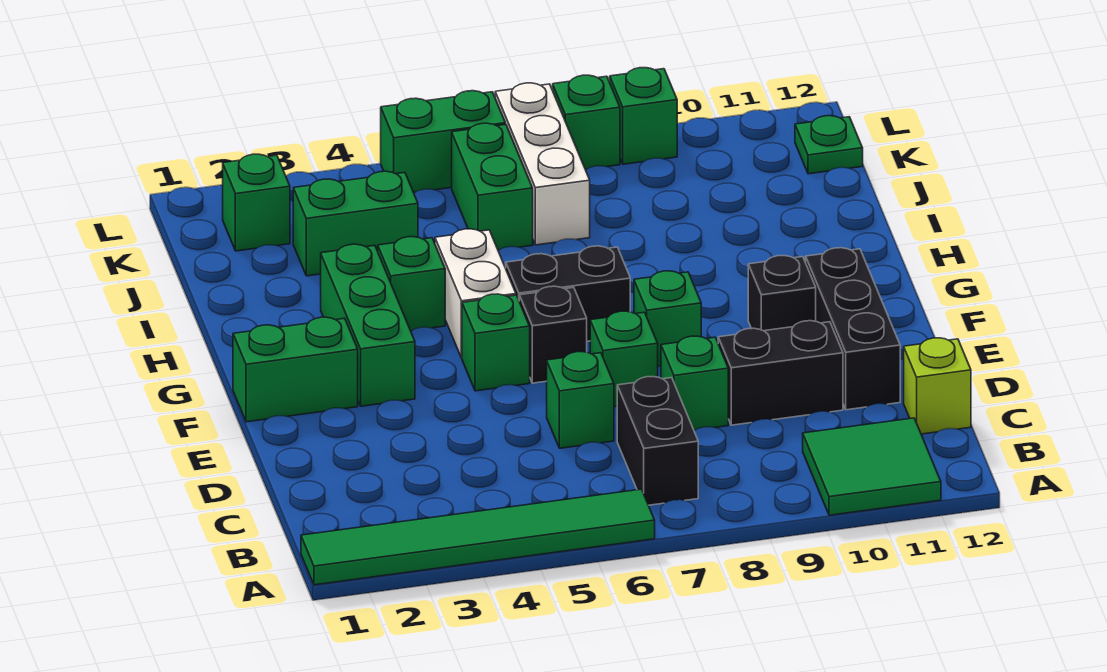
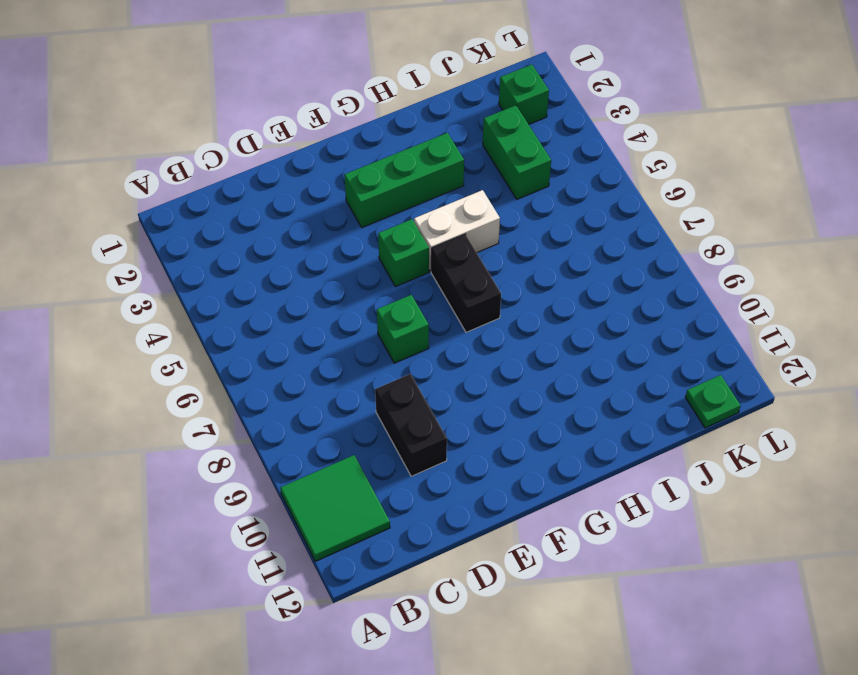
none -> green tile A1:A6 level 1
none -> black brick B7:C7 level 1
none -> lime brick C12 level 1

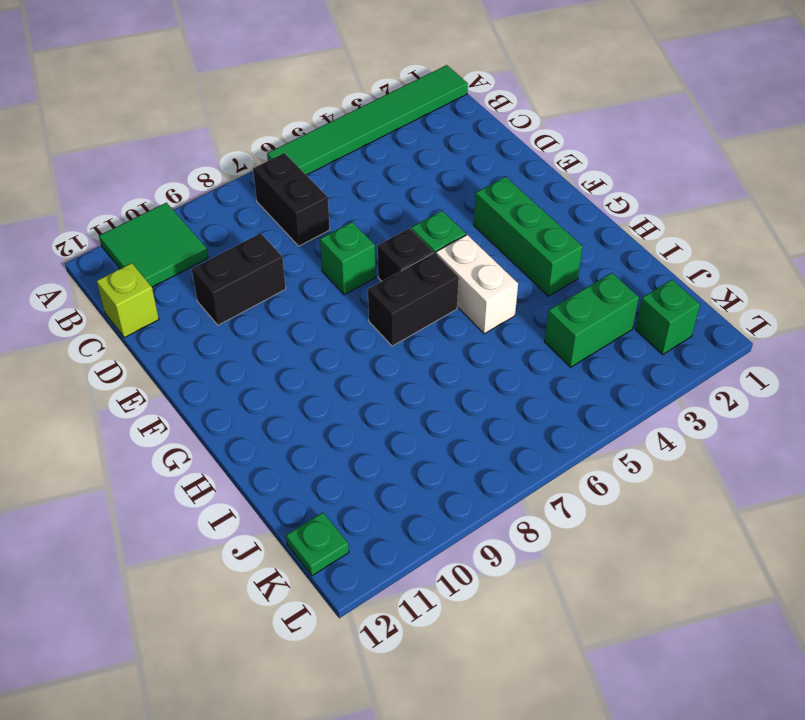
none -> green brick D6 level 1
none -> green brick D8 level 1
none -> black brick D11:F11 level 1

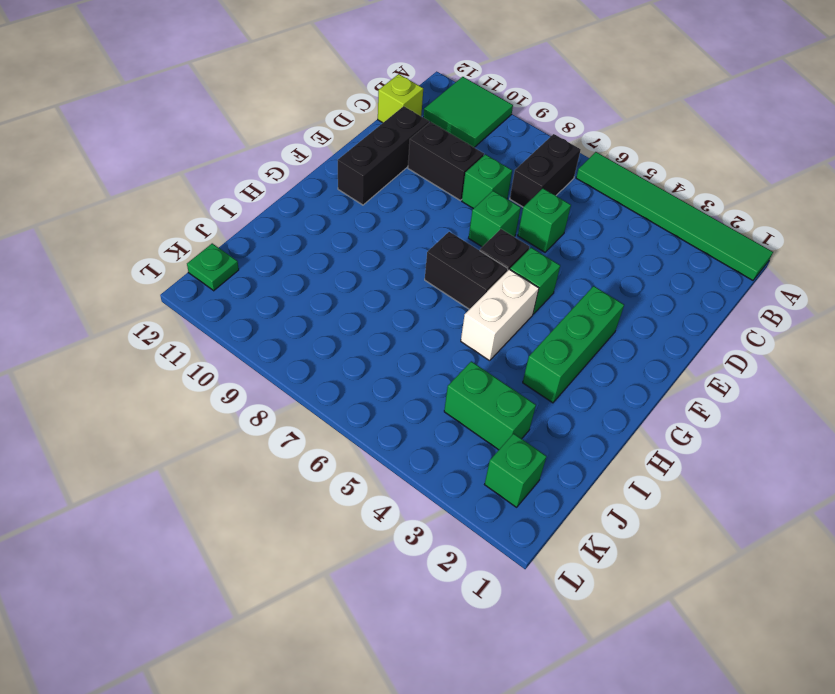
none -> green brick F1:F2 level 1
none -> green brick F8 level 1
none -> black brick F10 level 1

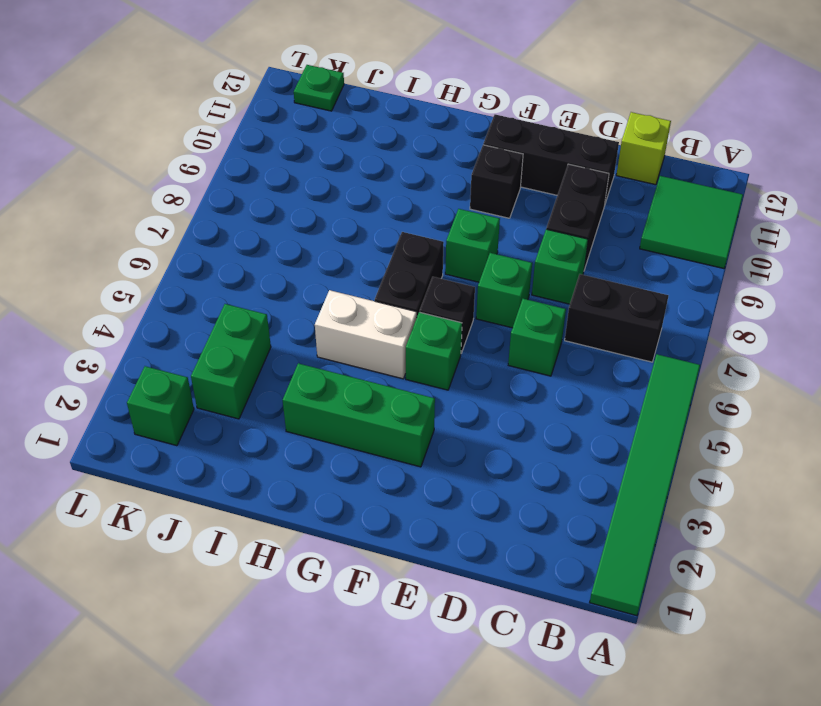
none -> green brick F1:F2 level 1
none -> green brick H4 level 1
none -> green brick J6:K6 level 1

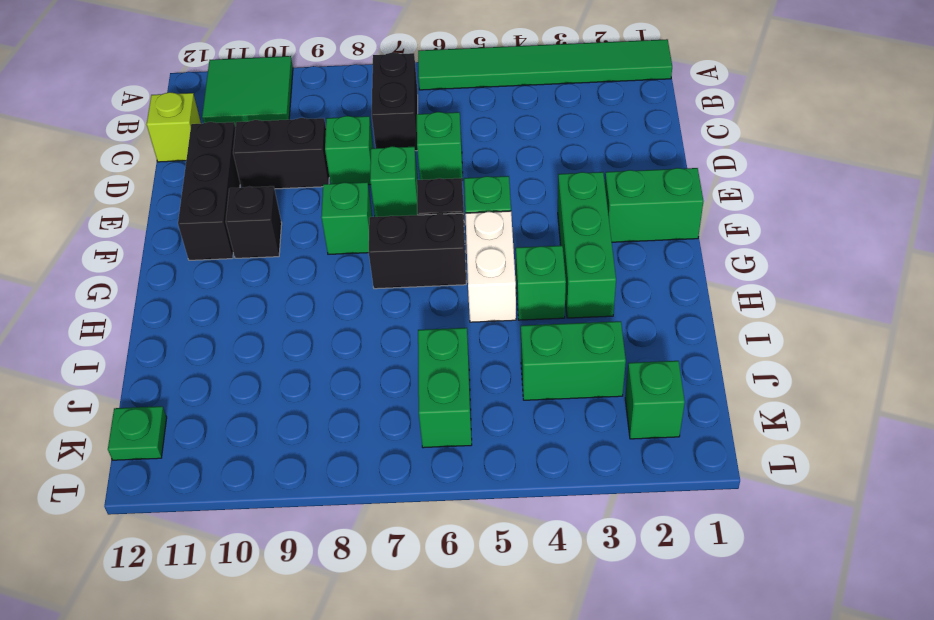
none -> white brick J7:L7 level 1
none -> green brick L5:L6 level 1
none -> green brick L8 level 1

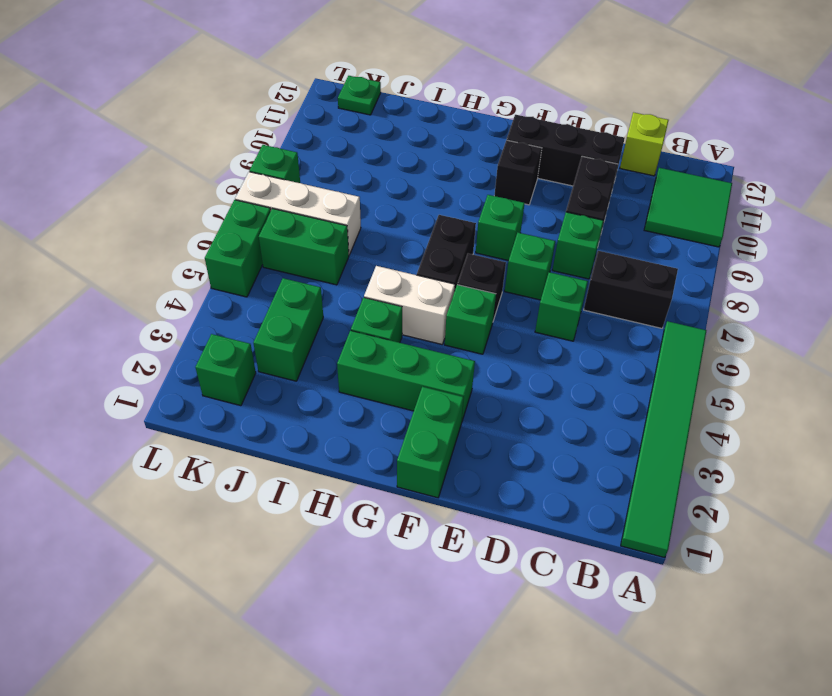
none -> green brick L9 level 1

